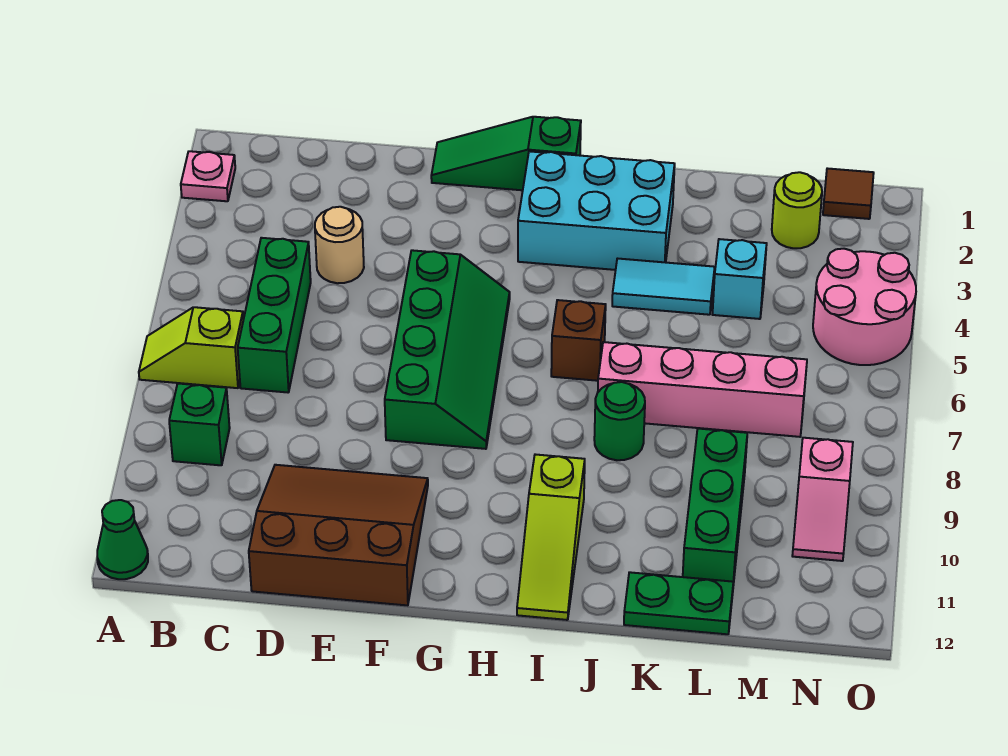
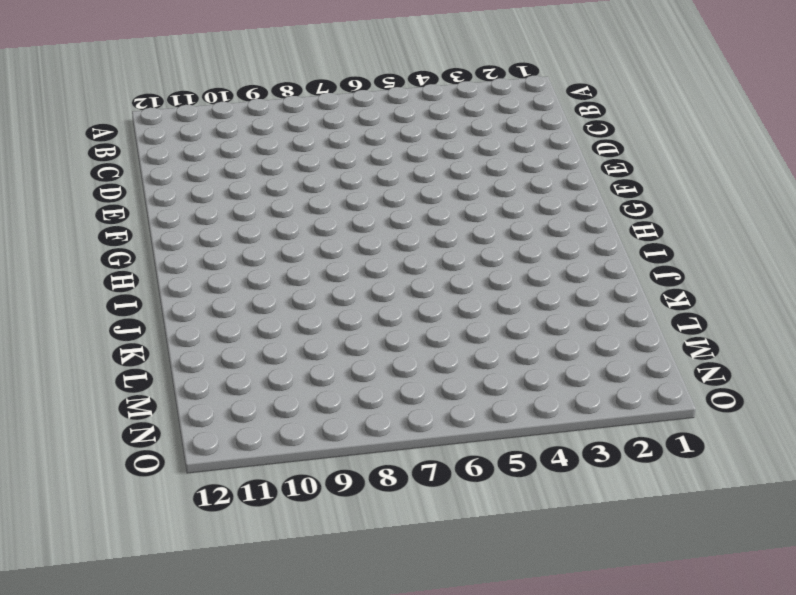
none -> pink plate A2 level 1
none -> lime slope A7:B7 level 1 top B
none -> green cone A12 level 1

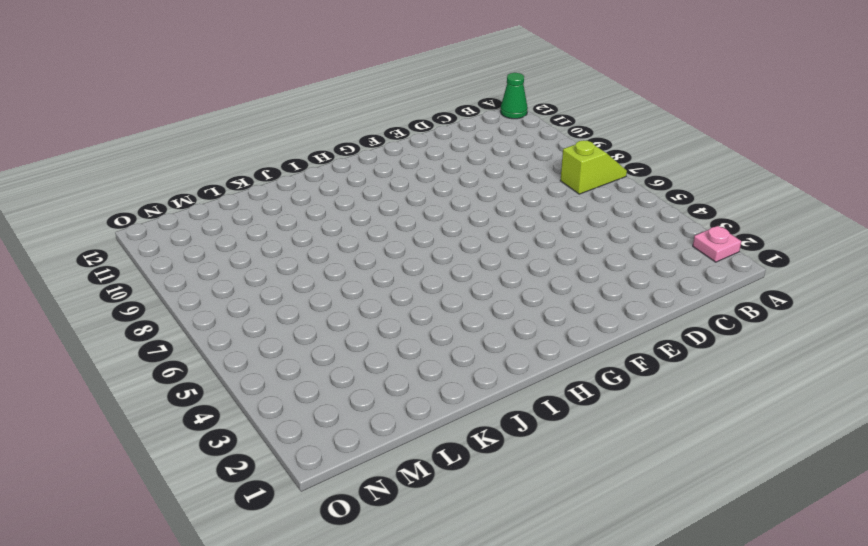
none -> green brick B9 level 1
none -> green brick C5:C7 level 1
none -> tan round brick D4 level 1

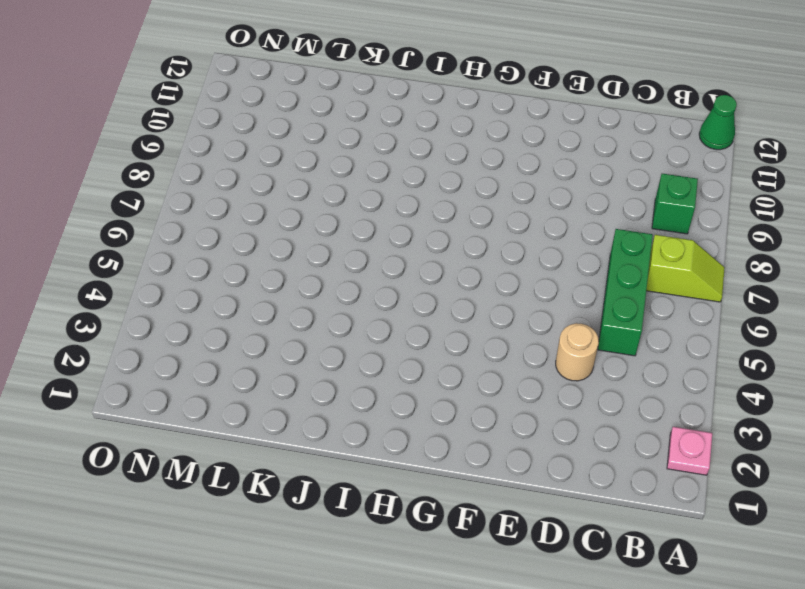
none -> brown slope D10:F12 level 1 top 12
none -> green slope F1:H1 level 1 top H
none -> green slope F5:G8 level 1 top F

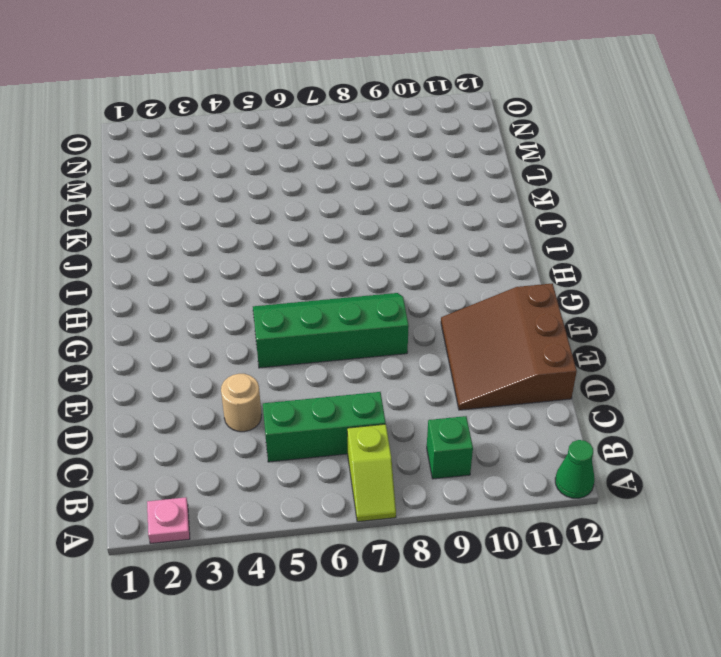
none -> green slope F1:H1 level 1 top H
none -> cyan brick H2:J3 level 1
none -> brown brick I6 level 1

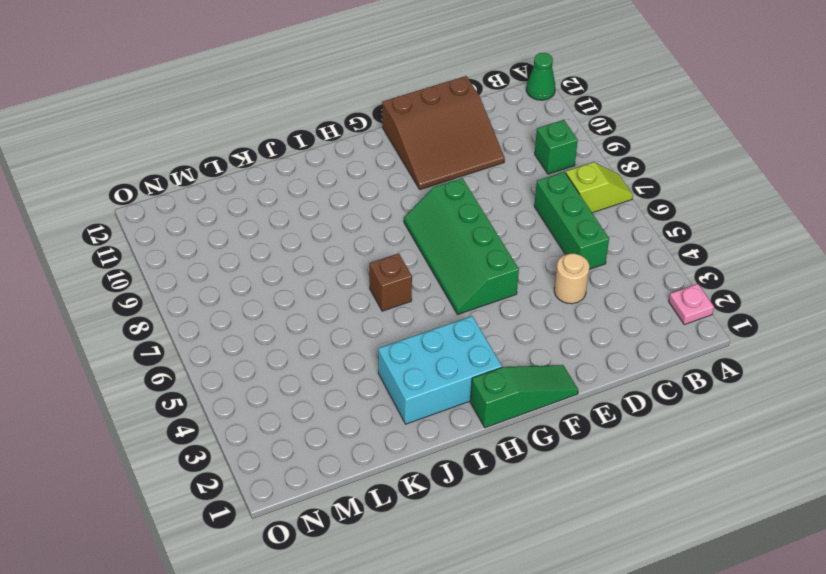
none -> lime slope I10:I12 level 1 top 10
none -> cyan tile J4:K4 level 1
none -> pink brick J7:M7 level 1

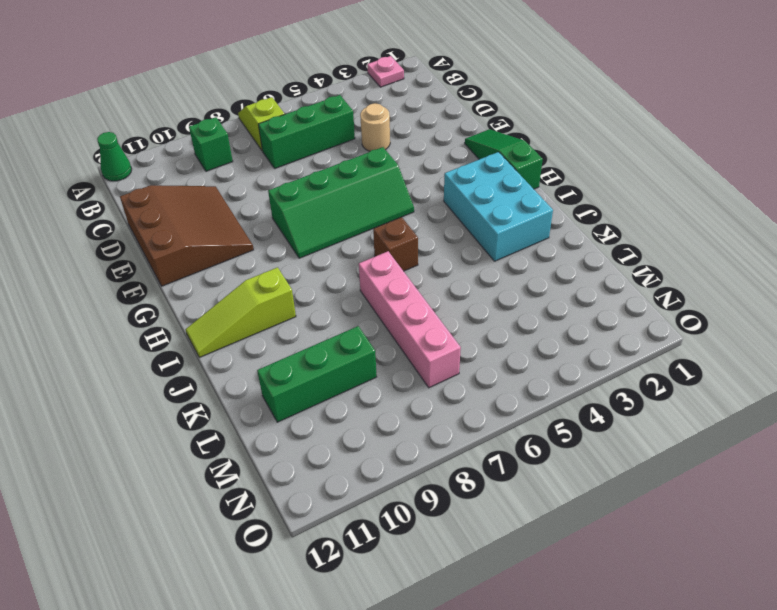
none -> cyan tile J4:K4 level 1
none -> green round brick J8 level 1
none -> green plate K12:L12 level 1

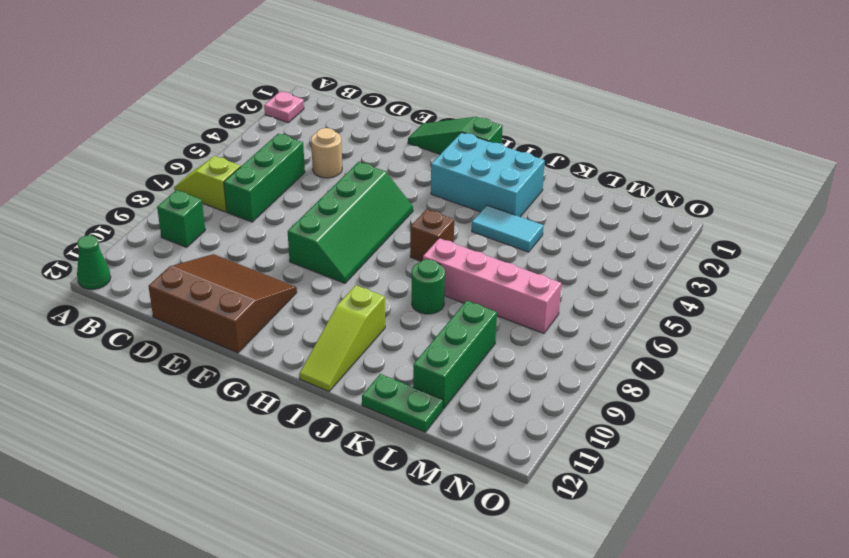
none -> cyan brick L4 level 1
none -> lime round brick M2 level 1
none -> brown tile N1 level 1

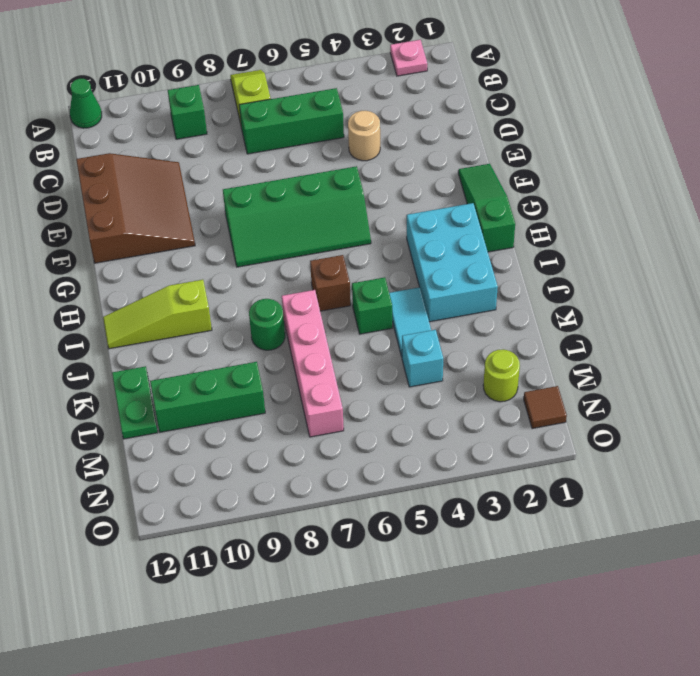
green brick J5 level 1 -> none
none -> pink round brick N4:O5 level 1
none -> pink slope N9:N10 level 1 top 9

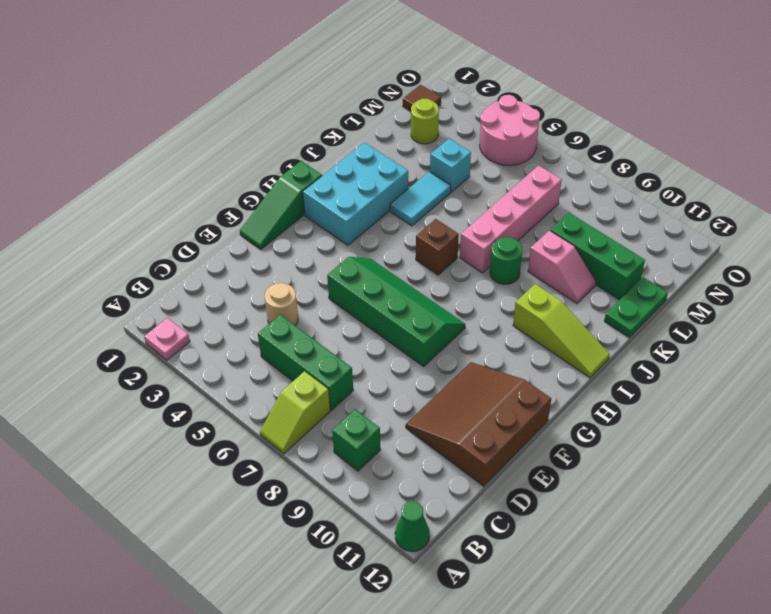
pink slope K9:K10 level 1 top 9 -> pink slope N9:N10 level 1 top 9

